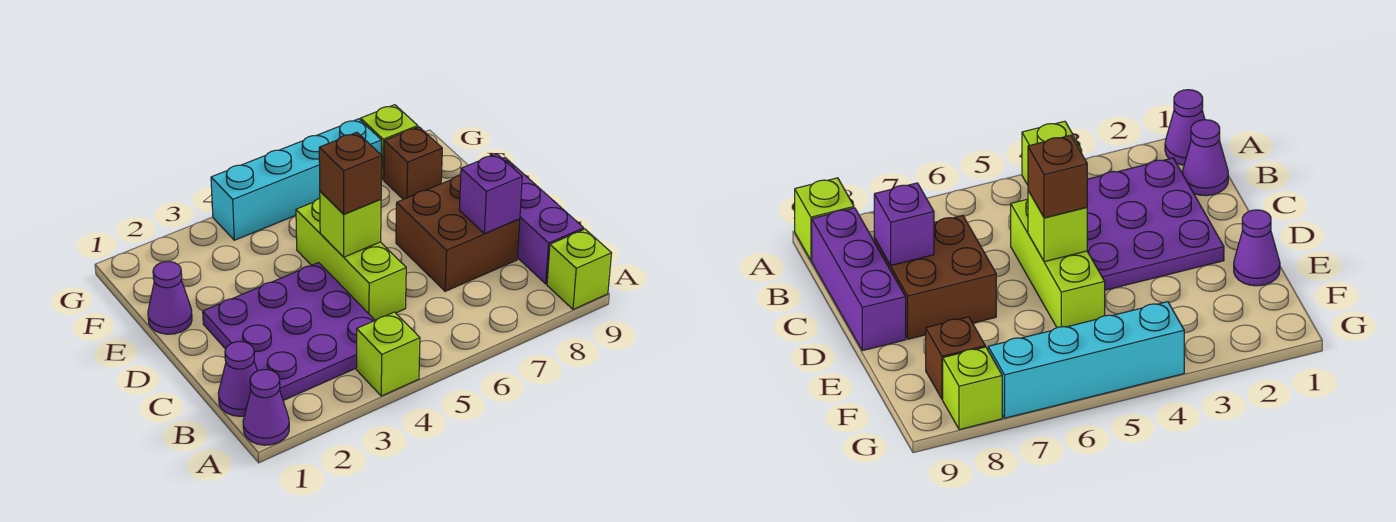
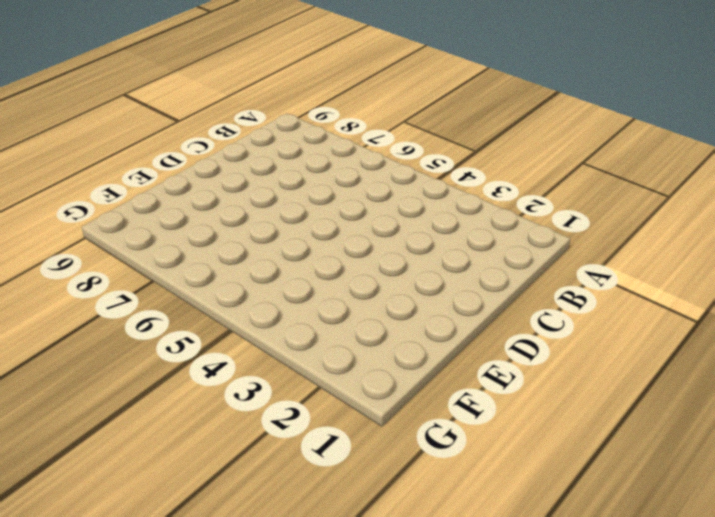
none -> purple cone A1 level 1
none -> lime brick A4 level 1
none -> lime brick A9 level 1

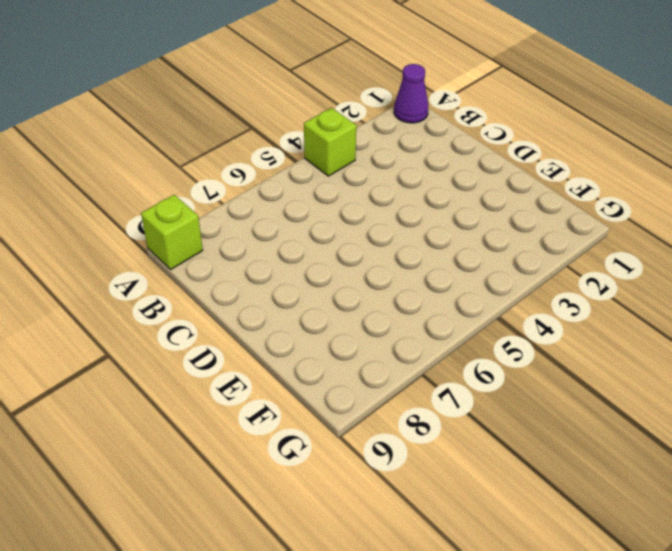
none -> purple cone B1 level 1
none -> purple plate B2:D4 level 1
none -> purple brick B9:D9 level 1

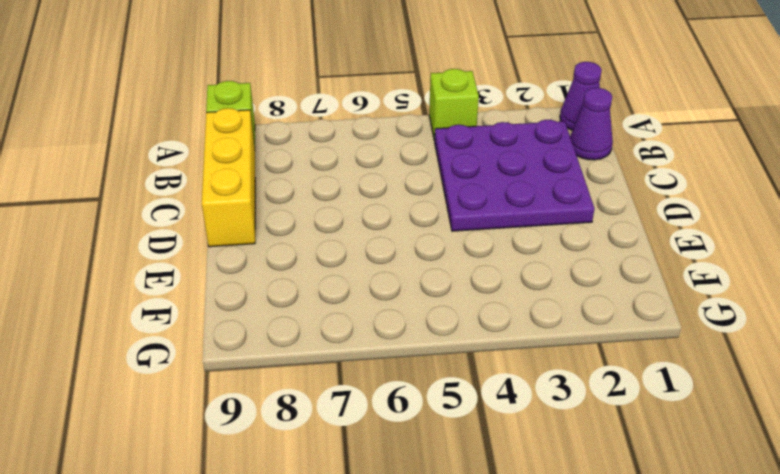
yellow brick B9:D9 level 1 -> purple brick B9:D9 level 1
none -> lime brick C5:E5 level 1
none -> brown brick C7:D8 level 1
none -> purple cone E1 level 1

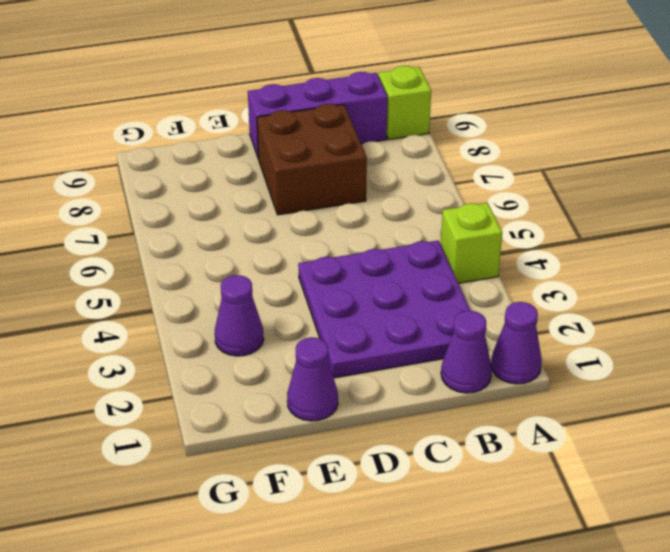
purple cone F3 level 1 -> none
none -> lime brick C5:E5 level 1
none -> brown brick F8 level 1
none -> cyan brick G4:G7 level 1

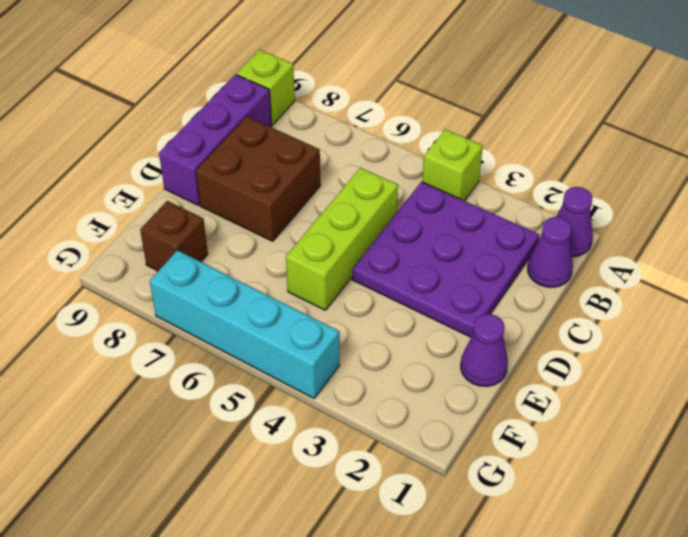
none -> lime brick G8 level 1
none -> purple brick C8 level 2
none -> lime brick D5 level 2

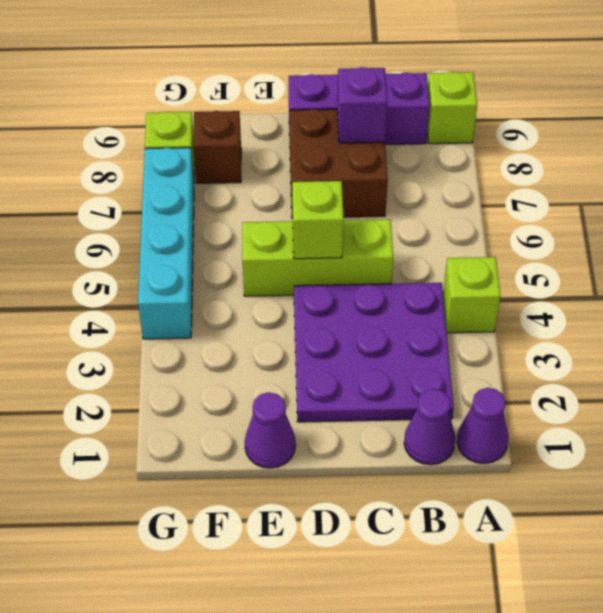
none -> brown brick D5 level 3

